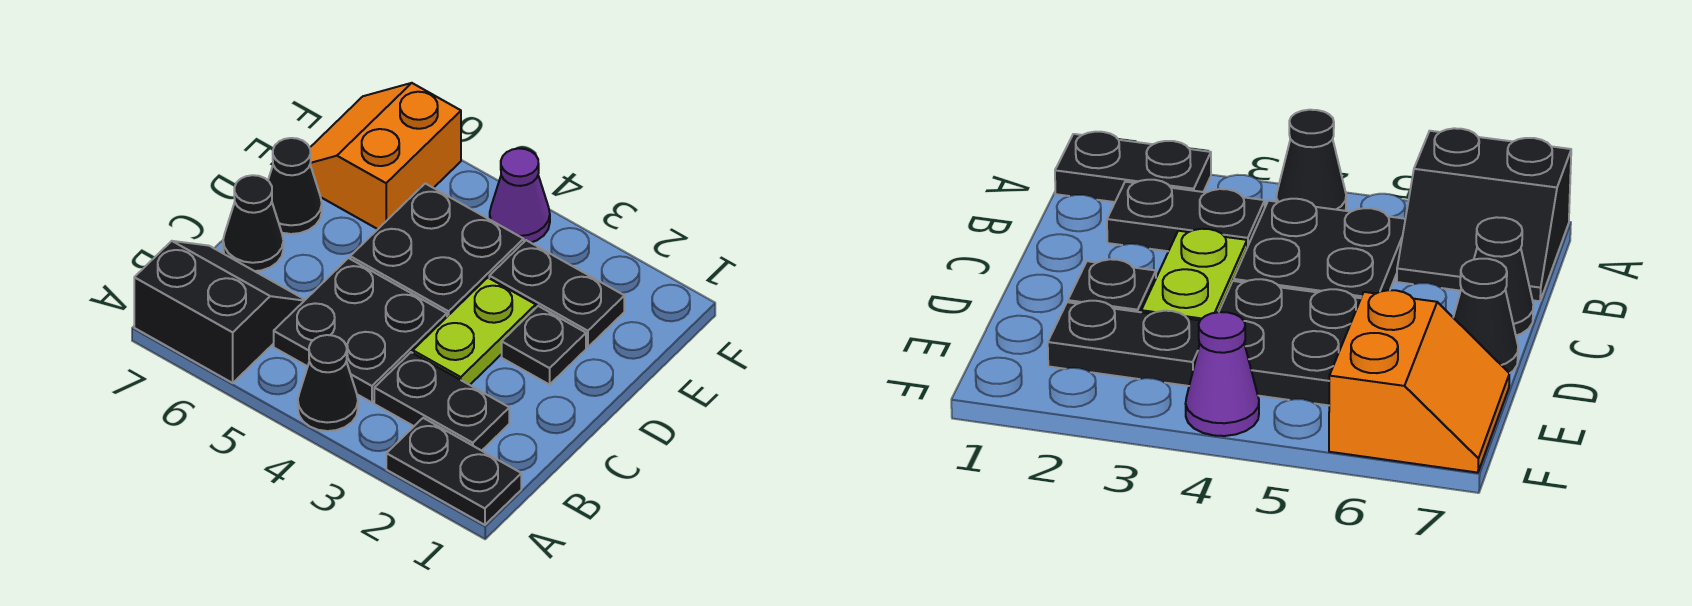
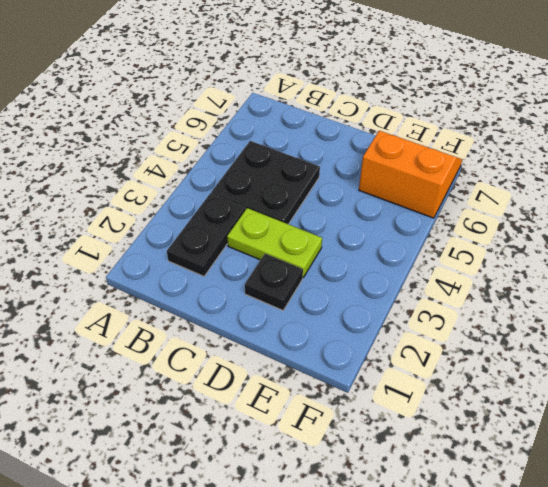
none -> black plate A1:A2 level 1
none -> black cone A4 level 1
none -> black slope A6:B7 level 1 top A

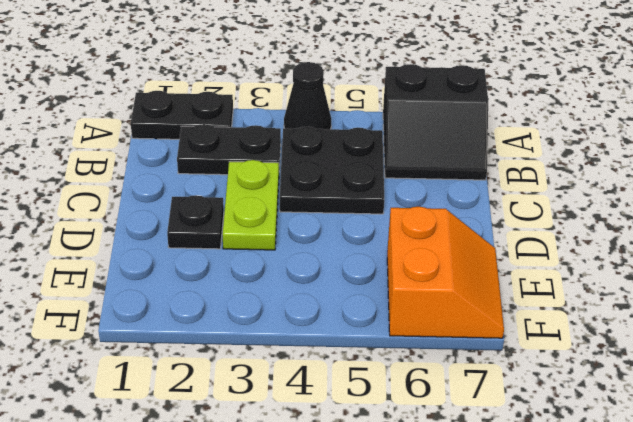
none -> black cone C7 level 1
none -> black plate D4:E5 level 1
none -> black cone D7 level 1

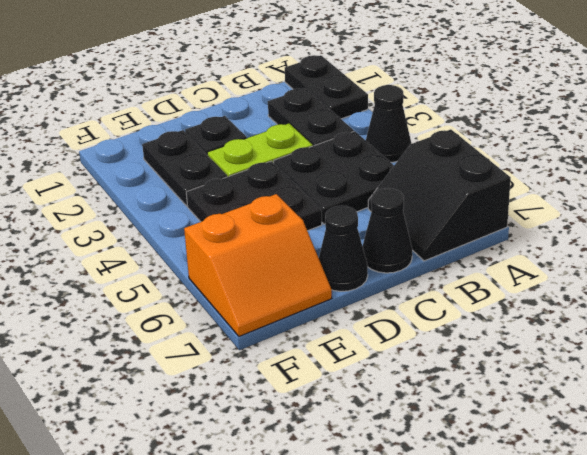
none -> purple cone F4 level 1

